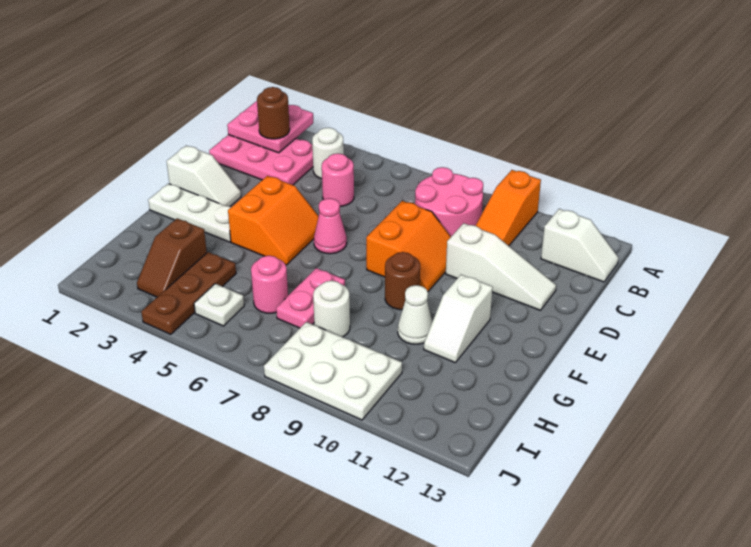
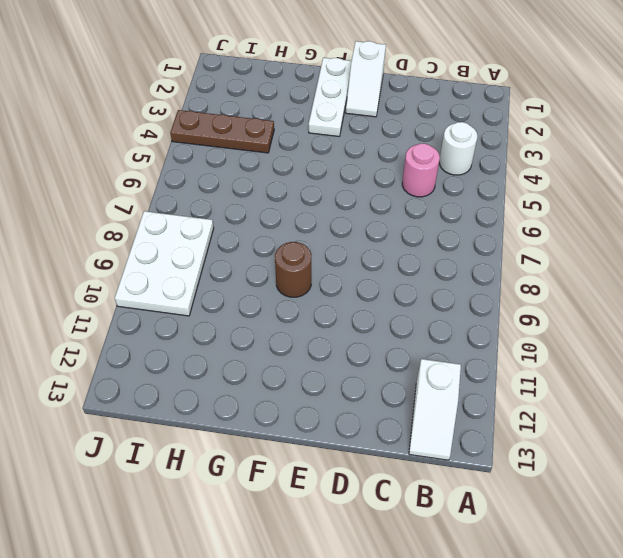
none -> orange slope A10:C10 level 1 top A
none -> pink plate B1:C3 level 1
none -> pink round brick B8:C9 level 1

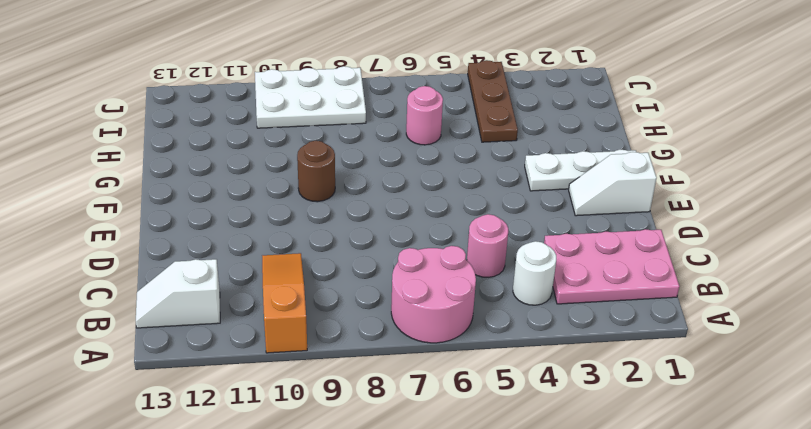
pink round brick A6:B7 level 1 -> pink round brick B8:C9 level 1
none -> orange slope D8:E9 level 1 top 8
none -> white slope D10:D12 level 1 top 10
none -> orange slope E4:F5 level 1 top 4

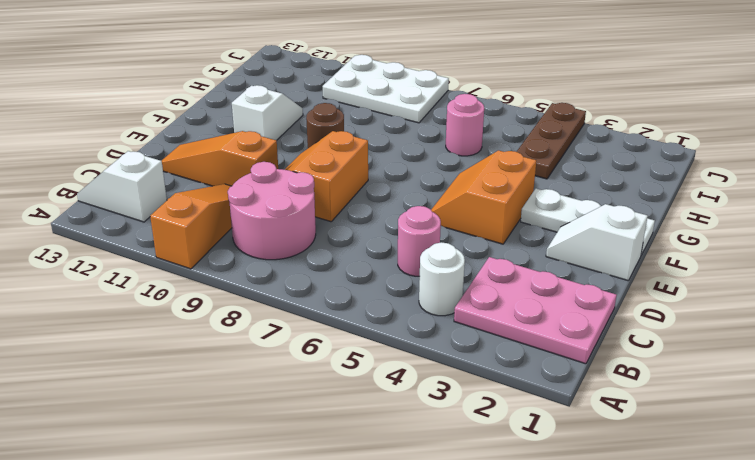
orange slope D10:D12 level 1 top 10 -> white slope D10:D12 level 1 top 10
none -> pink cone E6 level 1
none -> pink plate G7:H7 level 1
none -> white cone G10 level 1

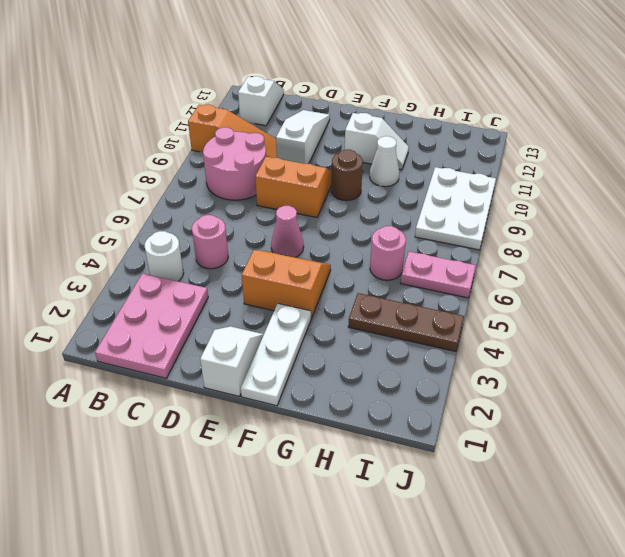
pink plate I6:J6 level 1 -> pink plate G7:H7 level 1
none -> brown slope H3:I3 level 1 top H
none -> white round brick H8 level 1
none -> white plate I5 level 1

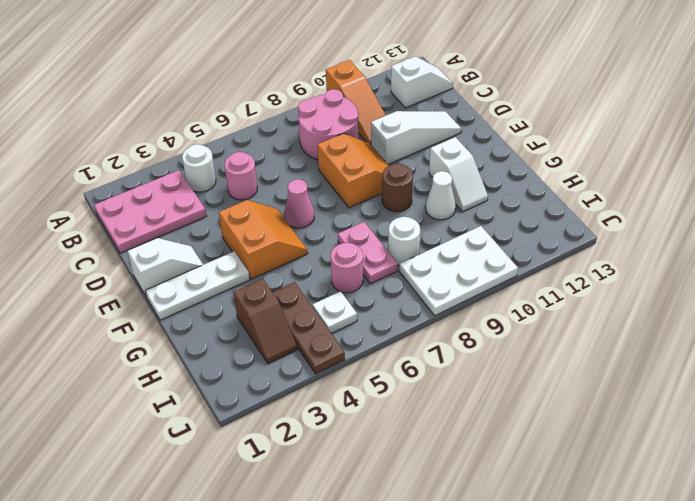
none -> pink plate A1:B2 level 2
none -> brown round brick B2 level 3

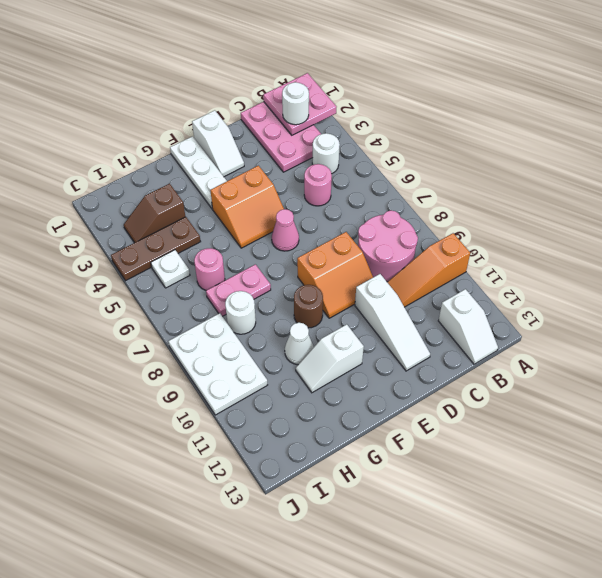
white round brick B2 level 3 -> brown round brick B2 level 3

